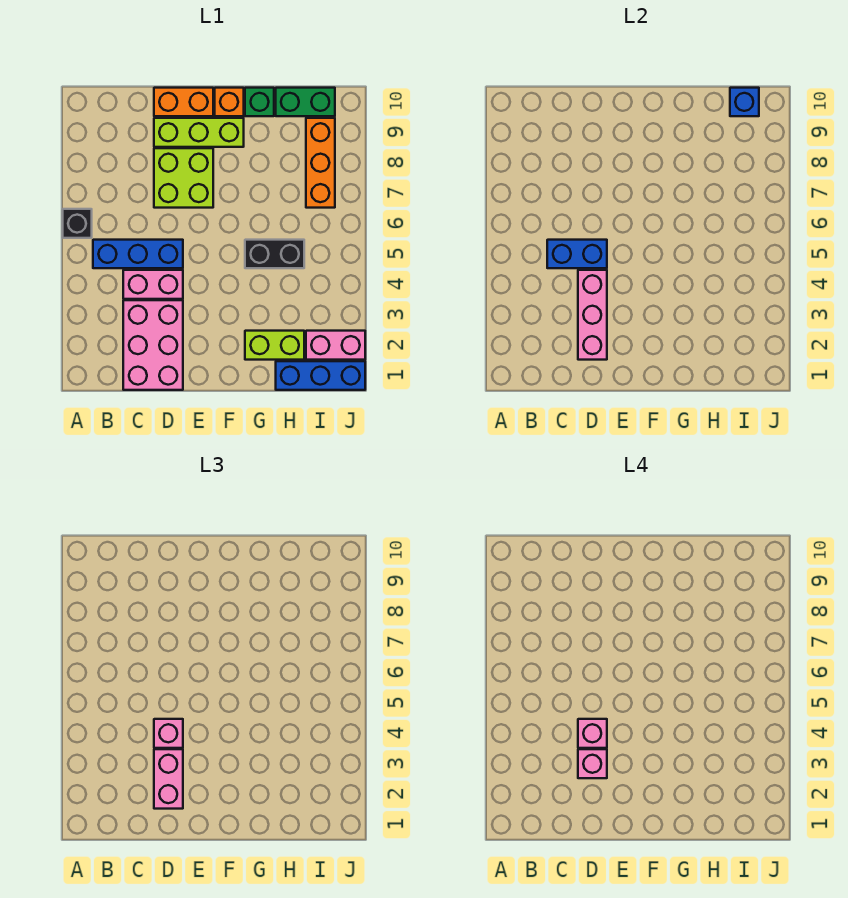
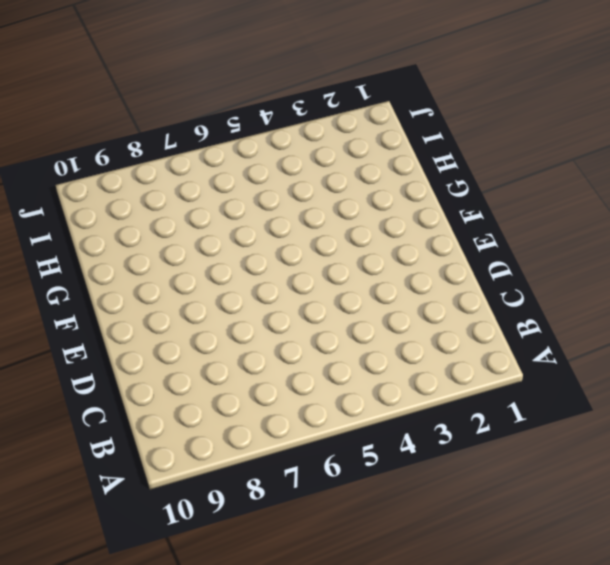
none -> black brick A6 level 1
none -> blue brick B5:D5 level 1
none -> pink brick C1:D3 level 1

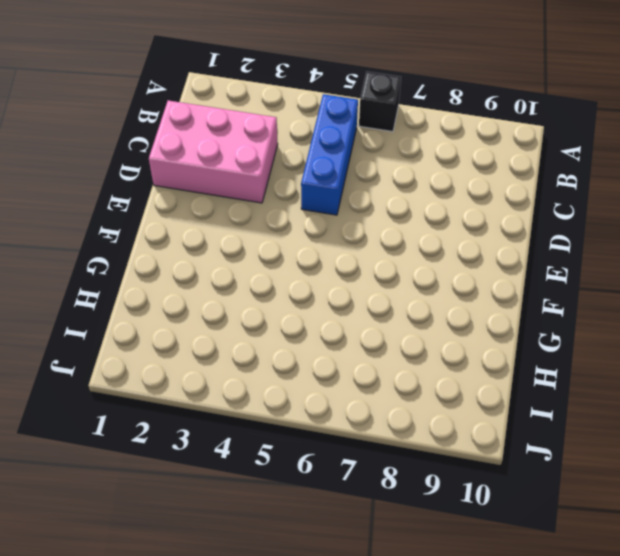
none -> pink brick C4:D4 level 1
none -> lime brick D7:E8 level 1
none -> lime brick D9:F9 level 1

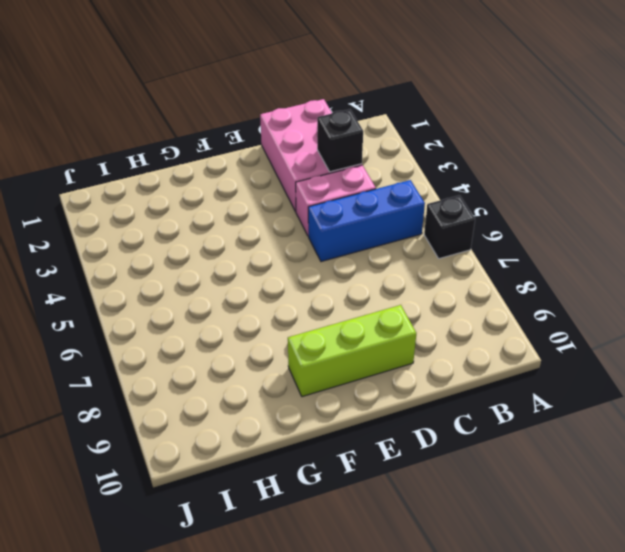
black brick C3 level 2 -> none
none -> lime brick D7:E8 level 1
none -> orange brick D10:E10 level 1
none -> orange brick F10 level 1

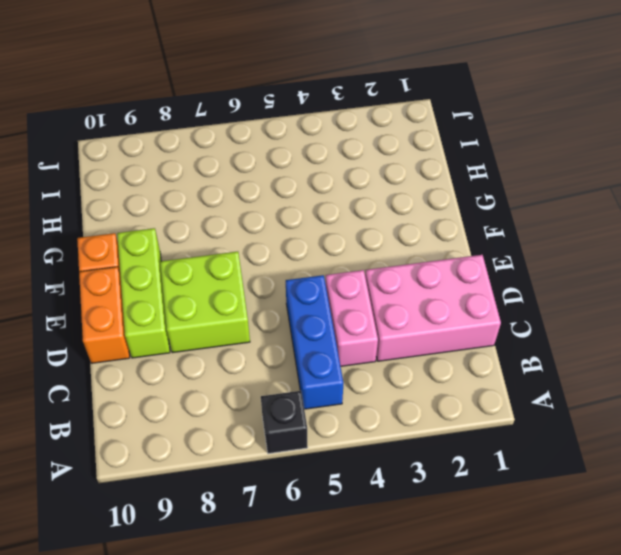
none -> lime brick G2:H2 level 1
none -> black brick G5:H5 level 1
none -> green brick G10 level 1

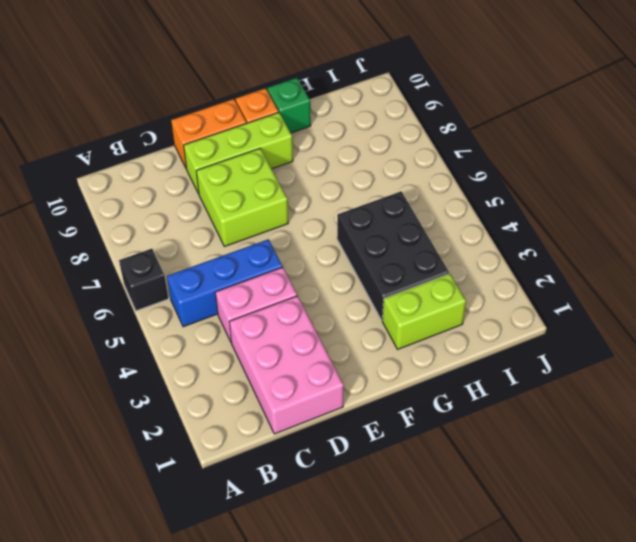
black brick G3:H5 level 1 -> black brick G5:H5 level 1
none -> blue brick H1:J1 level 1
none -> green brick H10:I10 level 1
none -> pink brick I2:J2 level 1

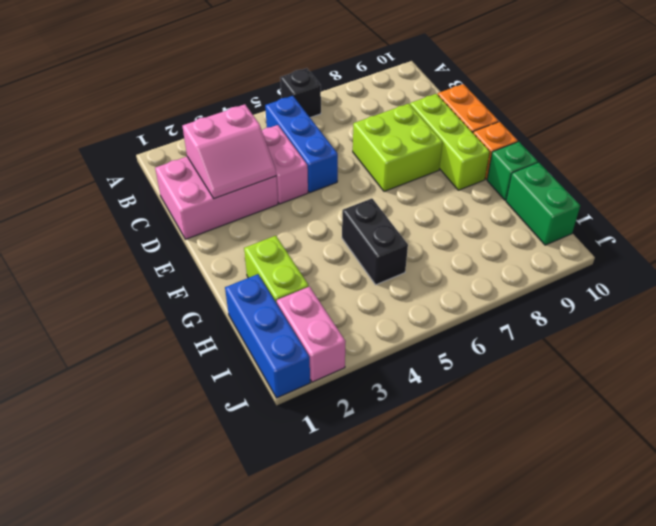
pink slope C2:D3 level 2 top C -> pink brick D2:D4 level 2
none -> orange brick I7:I9 level 1
none -> blue brick C5:D5 level 2
none -> blue brick I10 level 2

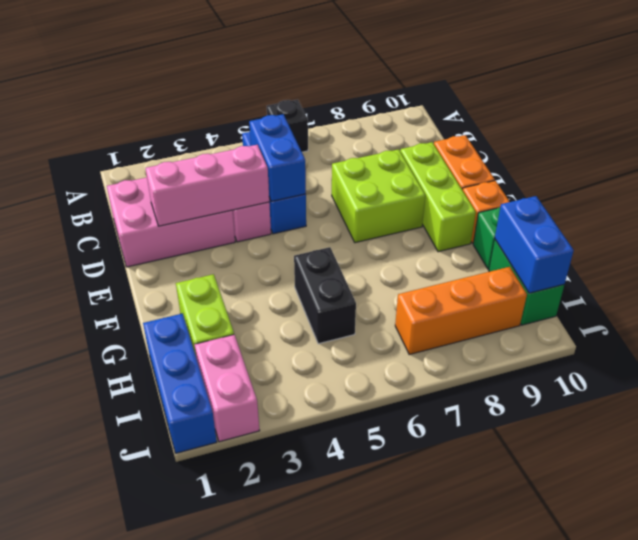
blue brick H10:I10 level 2 -> blue brick I10 level 2
none -> pink brick D2:D3 level 3
none -> pink brick D4 level 3
none -> pink brick D3 level 4

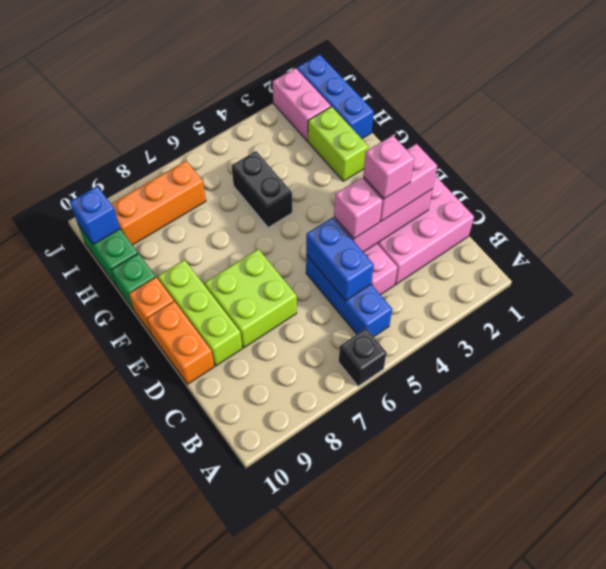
none -> pink brick D4 level 4

